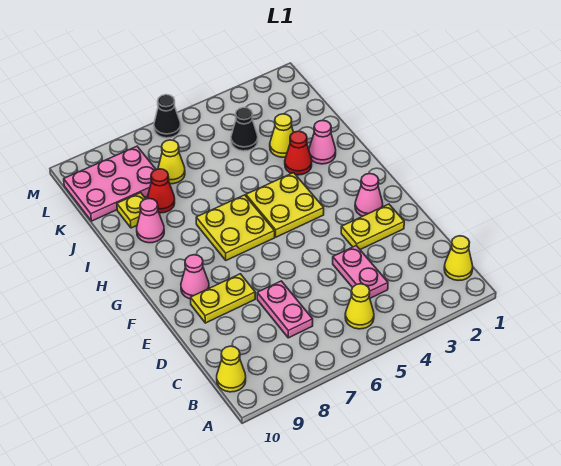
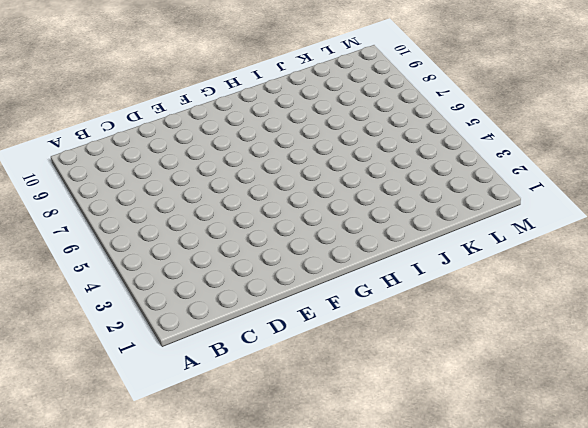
none -> yellow cone B1 level 1
none -> yellow cone B5 level 1
none -> yellow cone B10 level 1

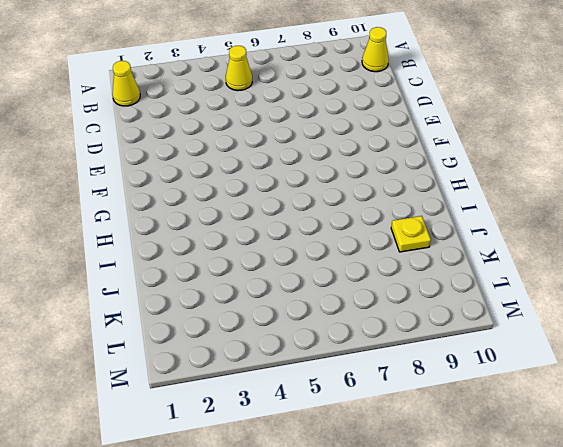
none -> pink plate C4:D4 level 1
none -> pink plate C7:D7 level 1
none -> yellow plate E2:E3 level 1

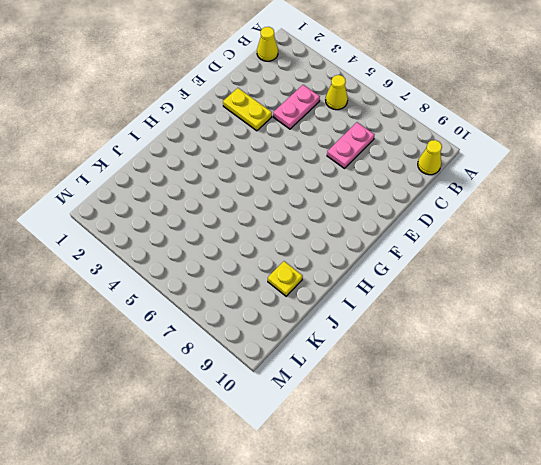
none -> yellow plate E8:E9 level 1
none -> pink cone F2 level 1
none -> pink cone F9 level 1

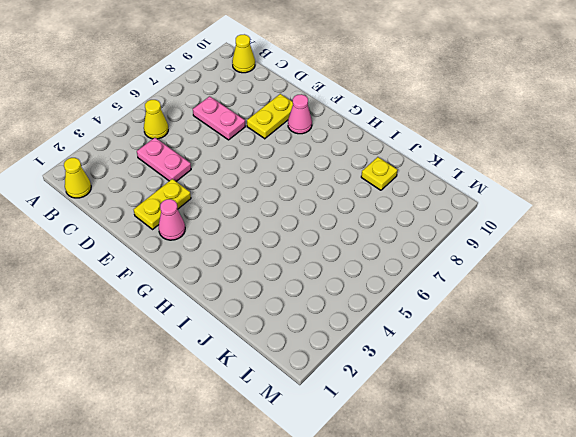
none -> yellow plate G4:H5 level 1
none -> yellow plate G6:H7 level 1
none -> pink cone I2 level 1

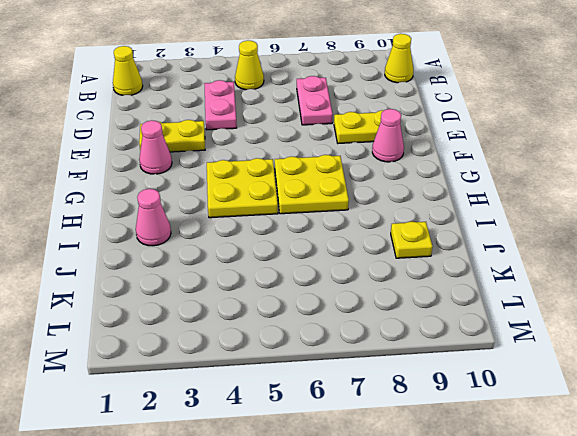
none -> red cone I3 level 1
none -> pink cone I9 level 1
none -> yellow cone J3 level 1

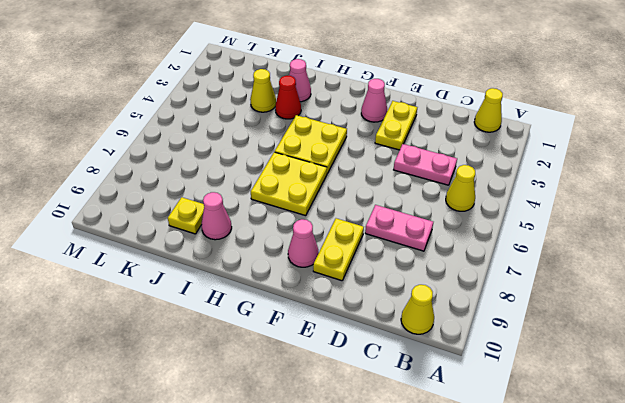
none -> red cone J8 level 1
none -> black cone K4 level 1
none -> yellow cone K7 level 1

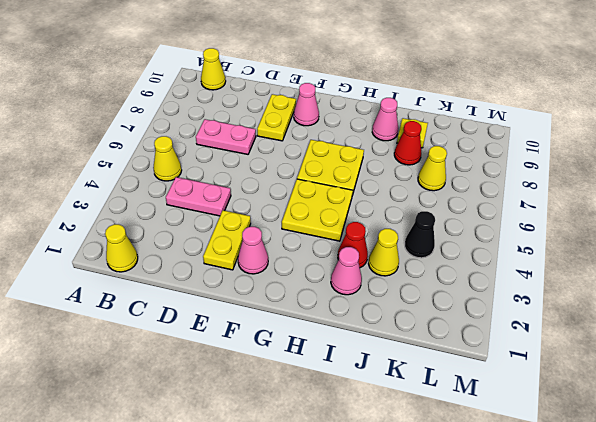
none -> pink plate K8:L10 level 1
none -> black cone M6 level 1

